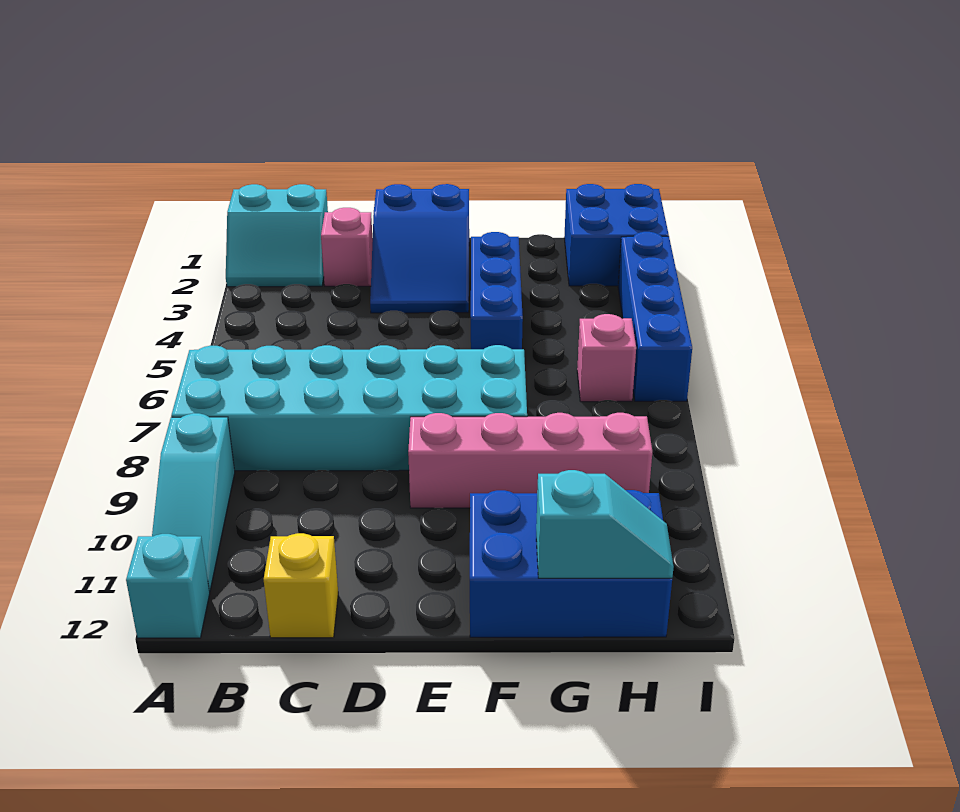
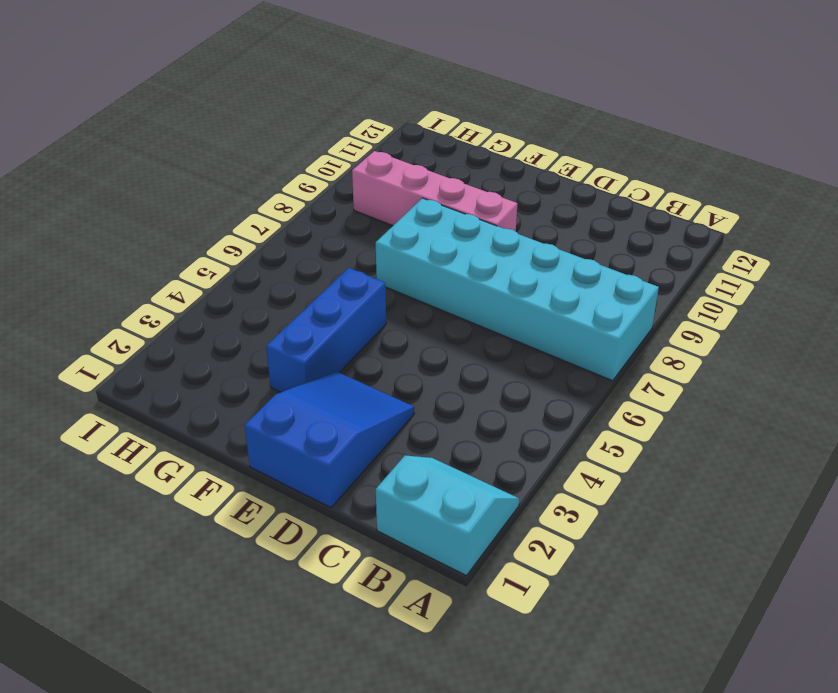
none -> cyan slope A9:A11 level 1 top 9
none -> cyan brick A12 level 1
none -> pink brick C2 level 1

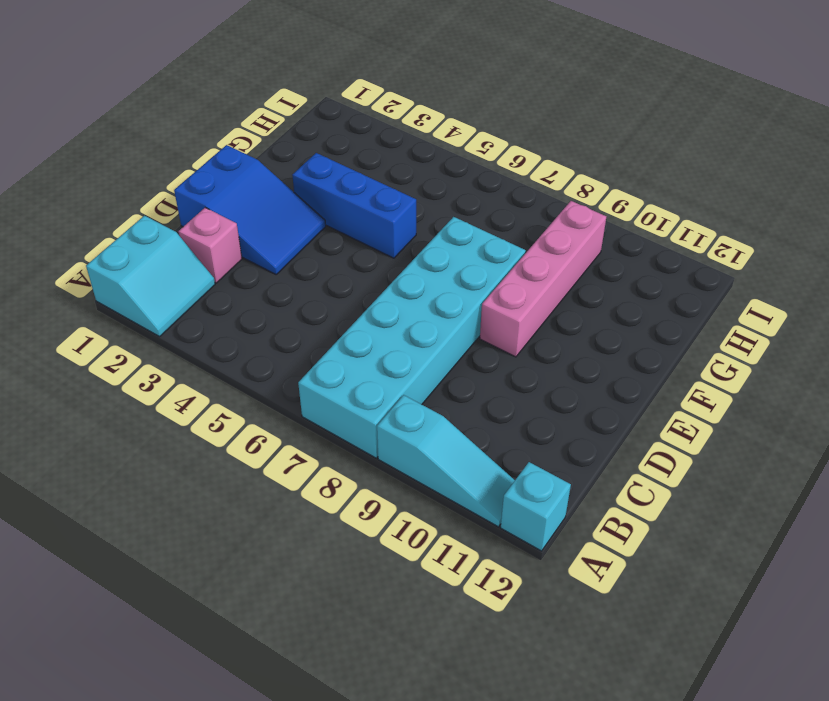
none -> yellow brick C12 level 1
none -> blue brick F11:H12 level 1
none -> blue brick H1:I2 level 1

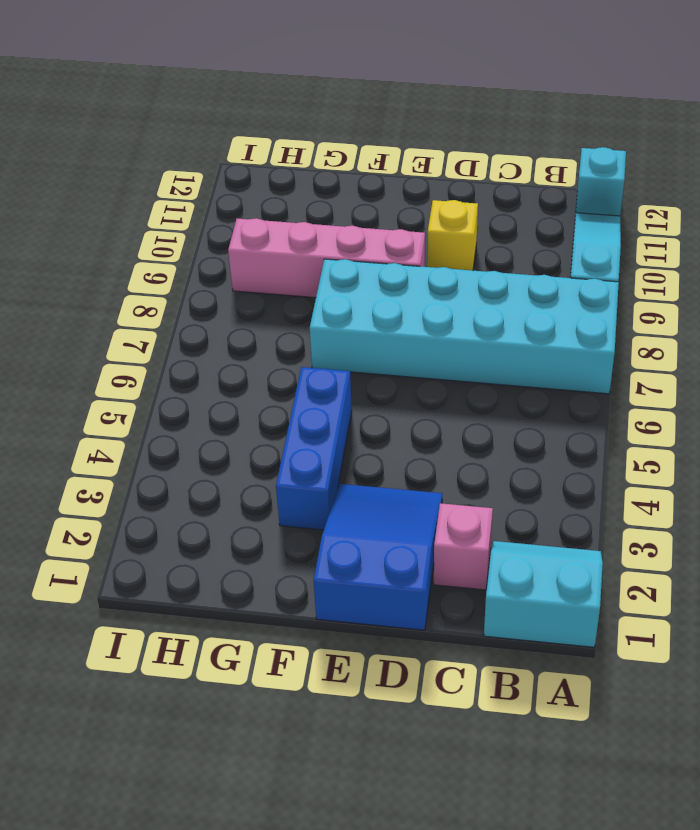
yellow brick D10 level 1 -> yellow brick C12 level 1
none -> blue brick F11:H12 level 1
none -> blue brick H1:I2 level 1
none -> pink brick H6 level 1

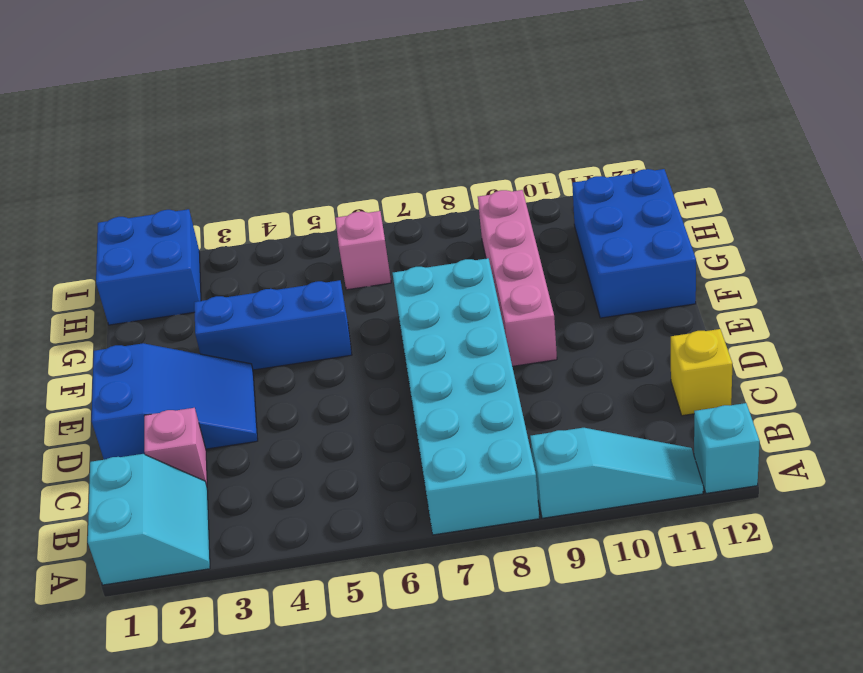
none -> blue brick I3:I6 level 1
none -> cyan slope G12:H12 level 2 top G

